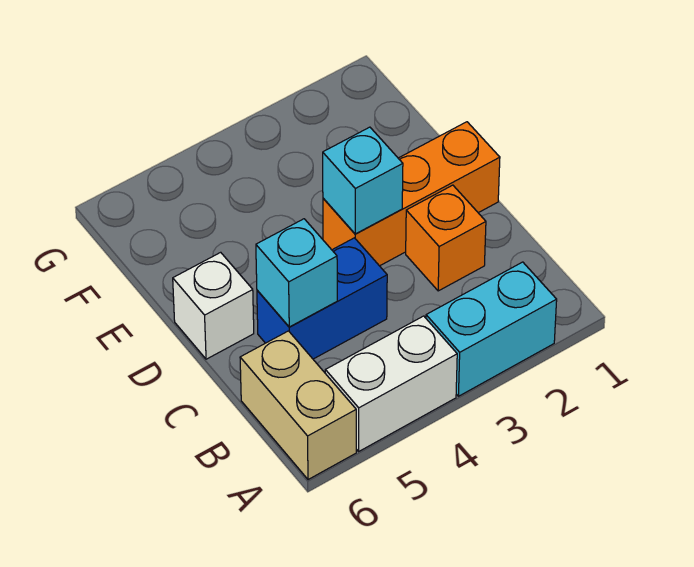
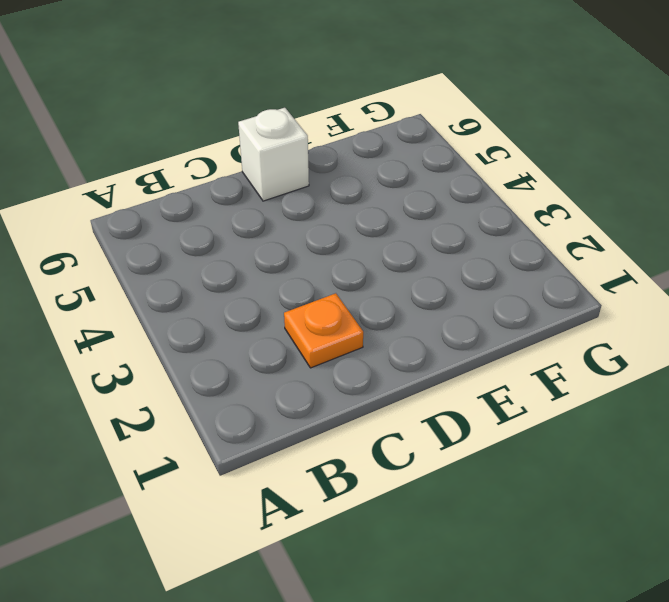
orange plate C2 level 1 -> orange brick C2 level 1
none -> cyan brick A2:A3 level 1
none -> white brick A4:A5 level 1

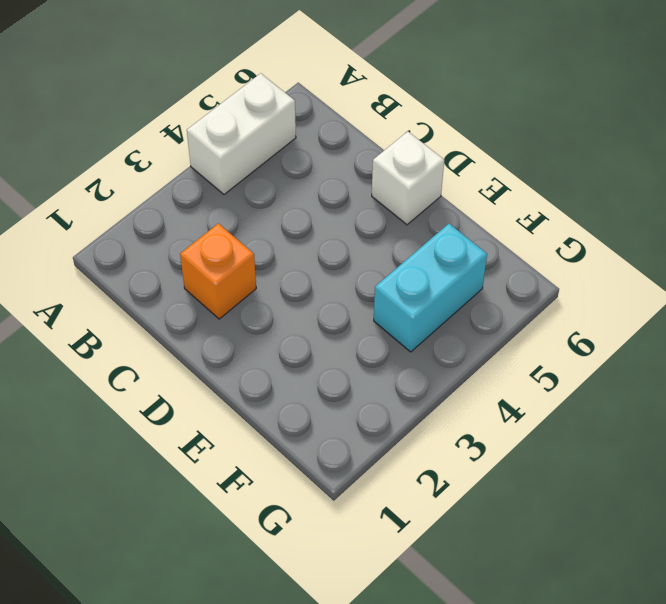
cyan brick F4:F5 level 1 -> cyan brick A2:A3 level 1
none -> tan brick A6:B6 level 1
none -> blue brick C4:C5 level 1

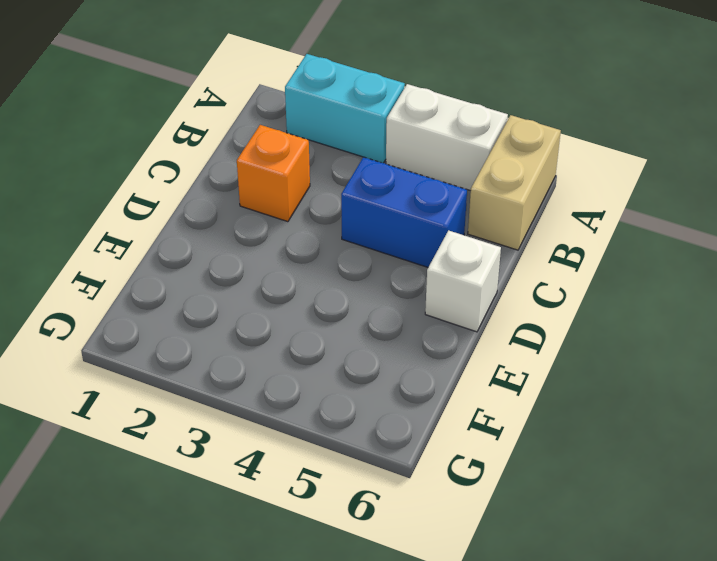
none -> orange brick D1:D3 level 1
none -> cyan brick C5 level 2

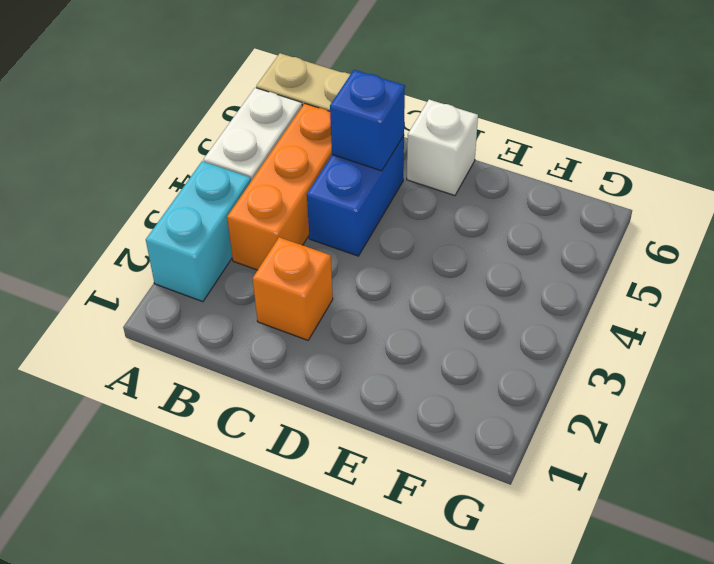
orange brick B3:B5 level 1 -> orange brick D1:D3 level 1
blue brick C5 level 2 -> cyan brick C5 level 2
none -> cyan brick D3 level 2

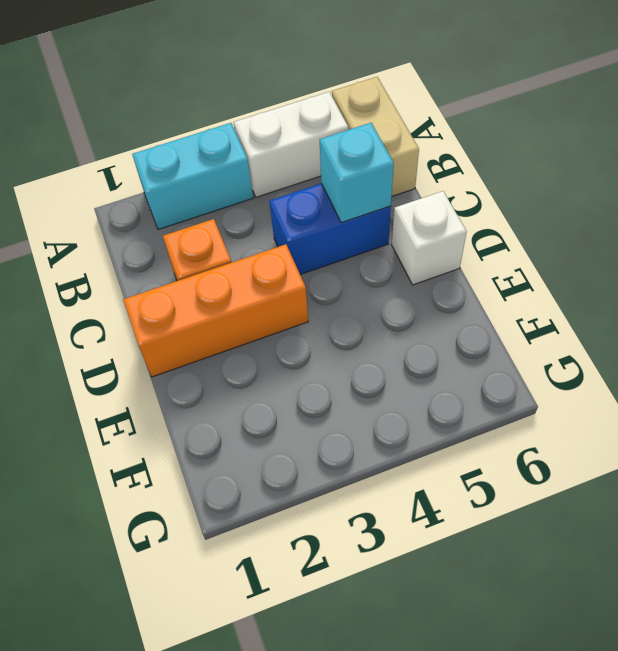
none -> cyan brick D3 level 2

